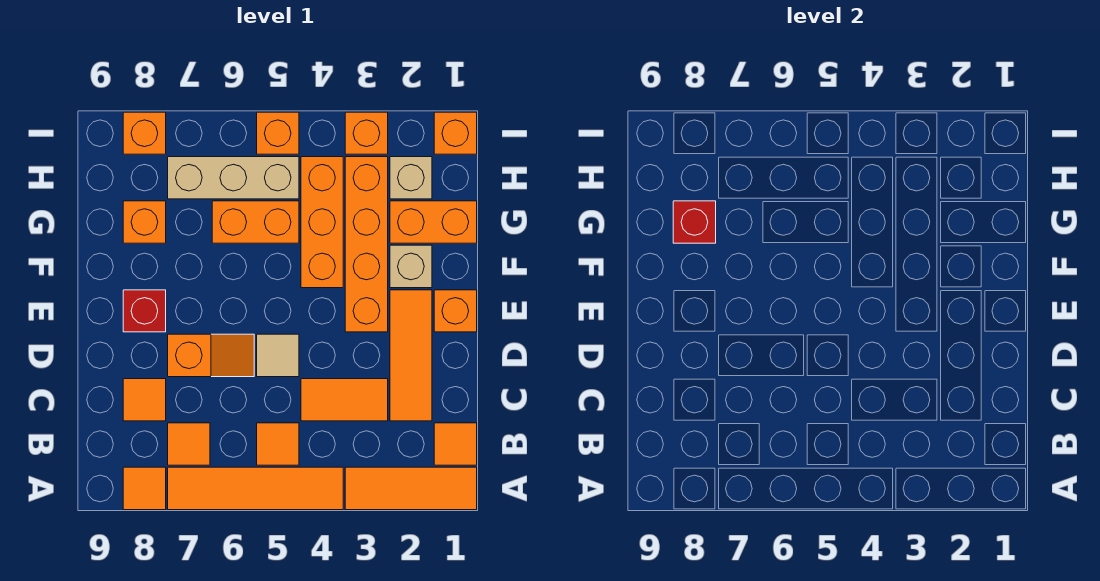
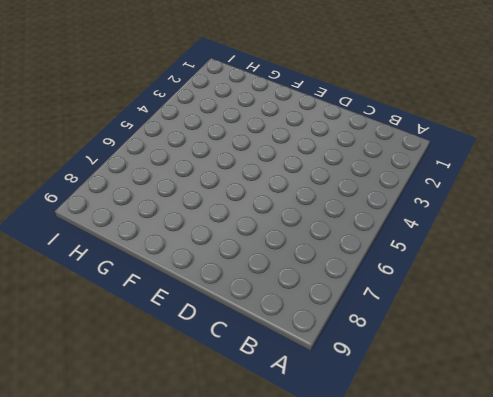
none -> orange tile A1:A3 level 1
none -> orange tile A4:A7 level 1
none -> orange tile A8 level 1

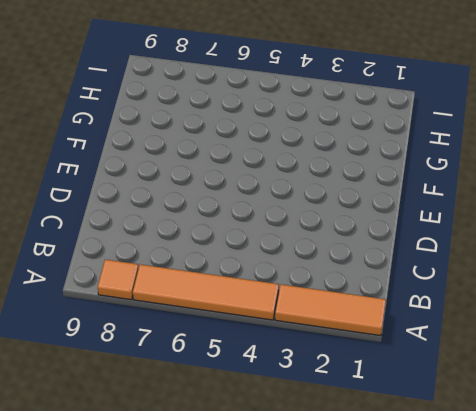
none -> orange tile B1 level 1
none -> orange tile B5 level 1
none -> orange tile B7 level 1

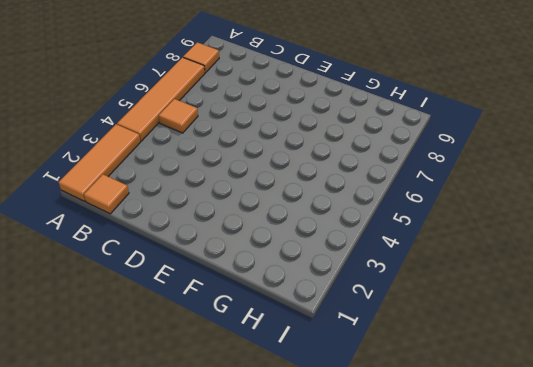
none -> orange tile B7 level 1
none -> orange tile C2:E2 level 1
none -> orange tile C3:C4 level 1

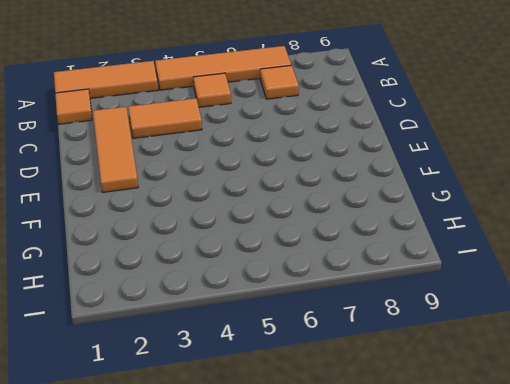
none -> orange tile A8 level 1
none -> orange tile C8 level 1
none -> tan tile D5 level 1

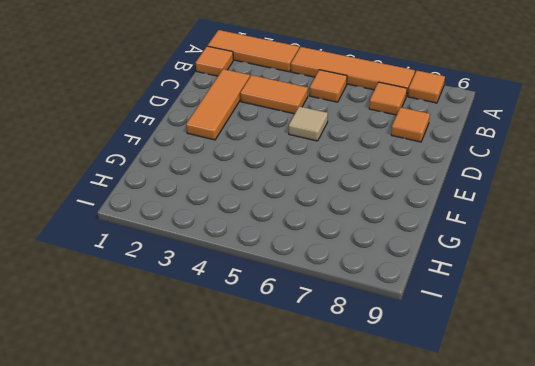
none -> orange slope D6:D7 level 1 top 7
none -> orange brick E1 level 1
none -> orange brick E3:H3 level 1

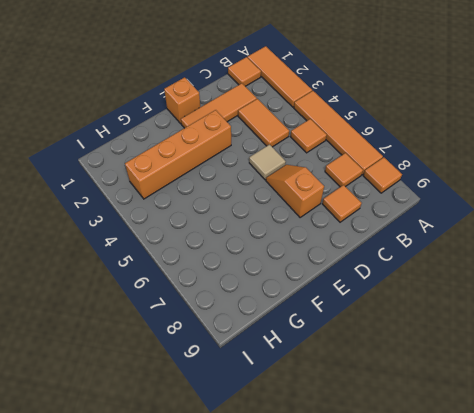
none -> red brick E8 level 1
none -> tan brick F2 level 1
none -> orange brick F4:H4 level 1

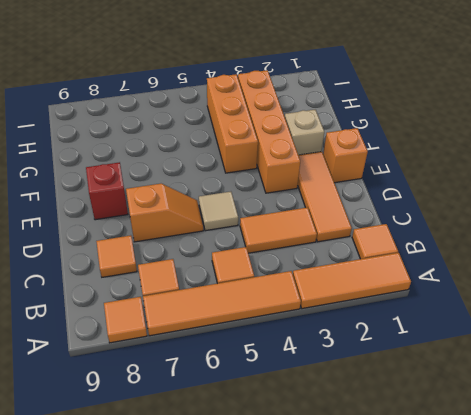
none -> orange brick G1:G2 level 1
none -> orange brick G5:G6 level 1
none -> orange brick G8 level 1

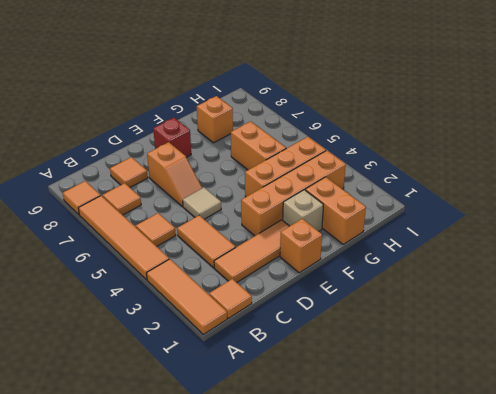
none -> tan brick H2 level 1
none -> tan brick H5:H7 level 1
none -> orange brick I1 level 1

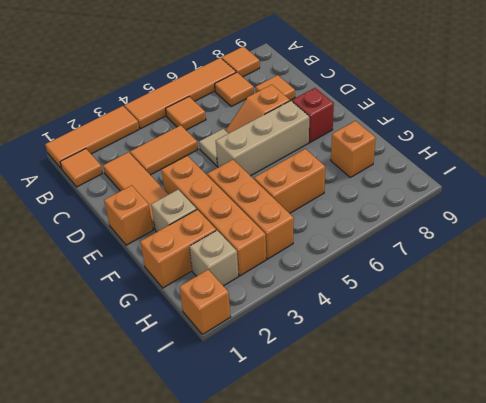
tan brick E5:E7 level 1 -> tan brick H5:H7 level 1
none -> orange brick I3 level 1
none -> orange brick I5 level 1
none -> orange brick I8 level 1

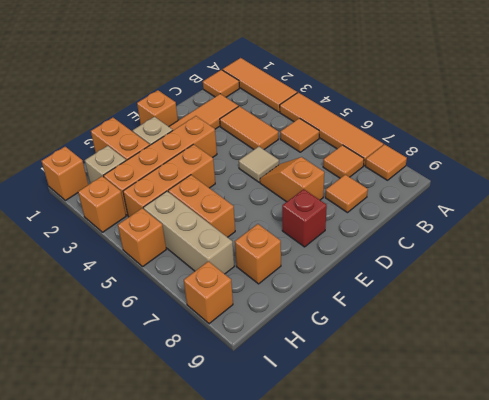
none -> red brick G8 level 2

